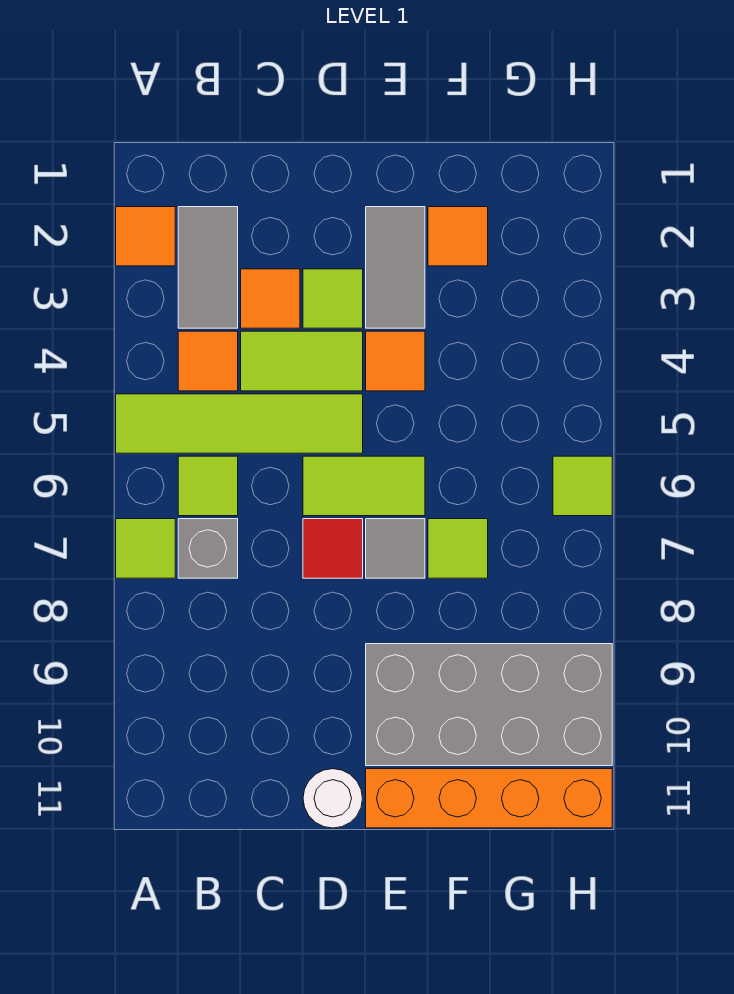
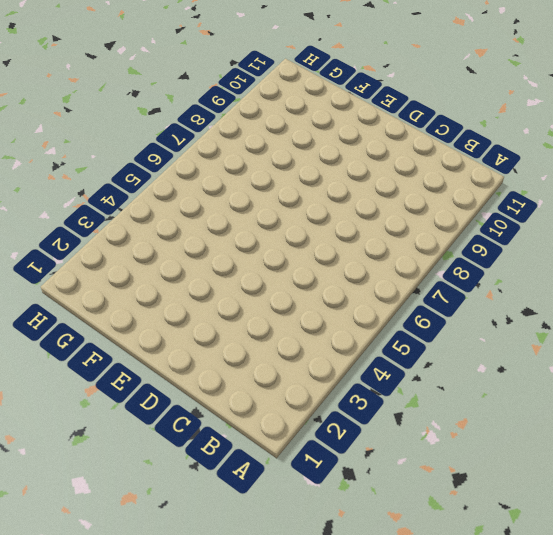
none -> orange tile A2 level 1
none -> lime tile A5:D5 level 1
none -> lime tile A7 level 1

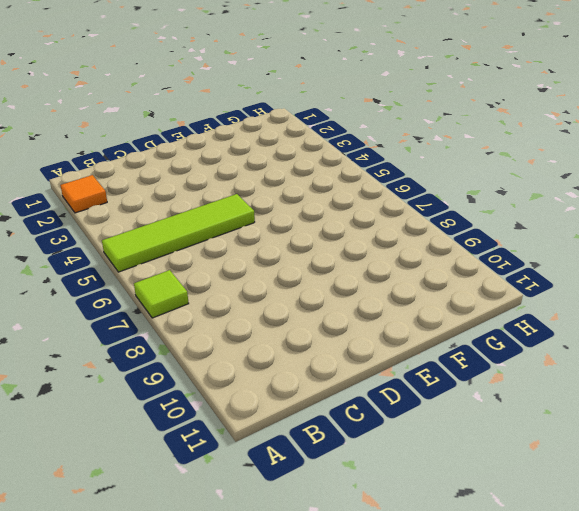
none -> grey tile B2:B3 level 1
none -> orange tile B4 level 1
none -> lime tile B6 level 1

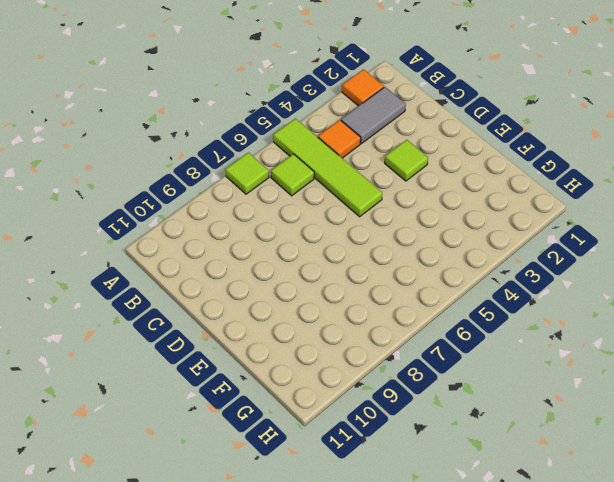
none -> grey brick B7 level 1
none -> orange tile C3 level 1
none -> lime tile C4:D4 level 1

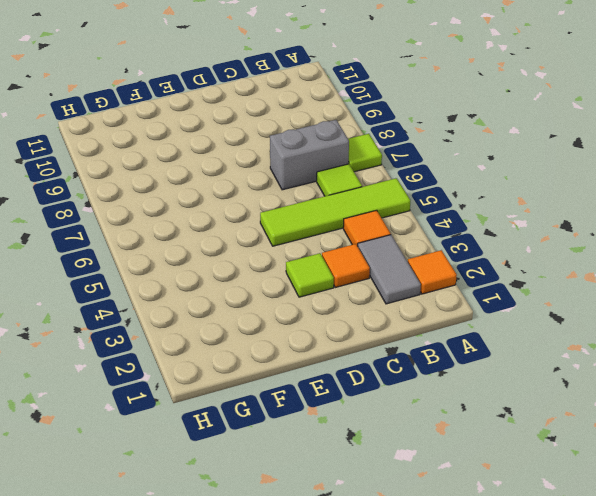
grey brick B7:C7 level 1 -> grey brick B7 level 1
none -> lime tile C4:D4 level 1
none -> lime tile D6:E6 level 1
none -> red tile D7 level 1

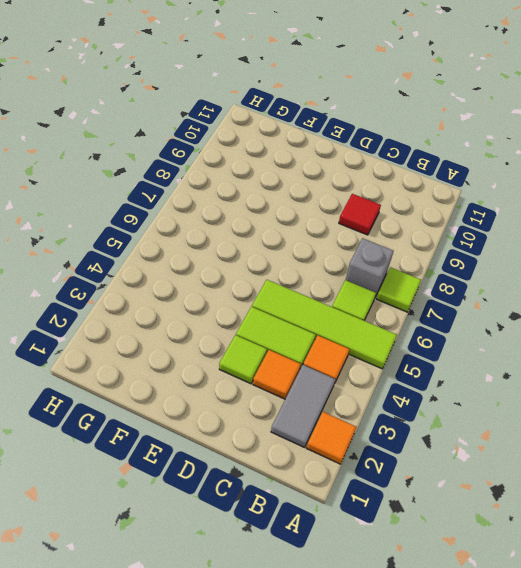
red tile C9 level 1 -> red tile D7 level 1
none -> lime tile D6:E6 level 1
none -> white round brick D11 level 1
none -> grey tile E2:E3 level 1

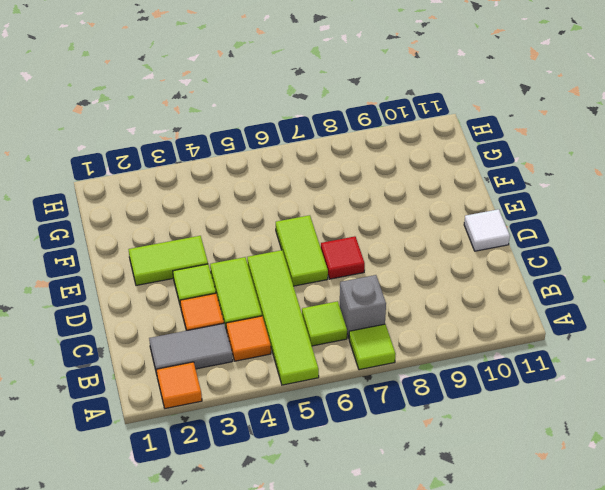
white tile D11 level 1 -> white round brick D11 level 1
lime tile E2:E3 level 1 -> grey tile E2:E3 level 1
none -> orange tile E4 level 1
none -> grey tile E7 level 1
none -> grey brick E9:H10 level 1

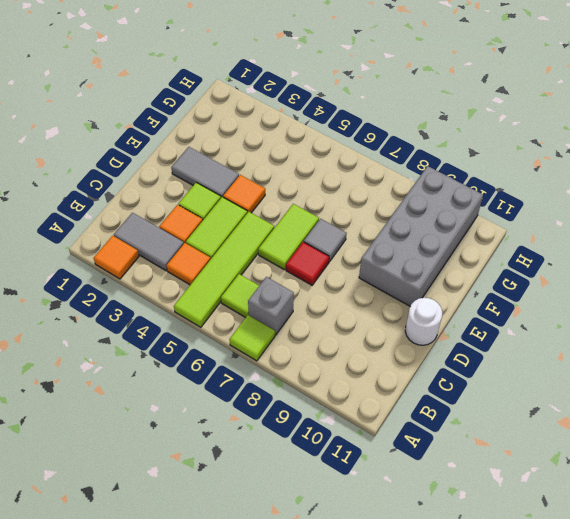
none -> orange brick E11:H11 level 1
none -> orange tile F2 level 1
none -> lime tile F7 level 1

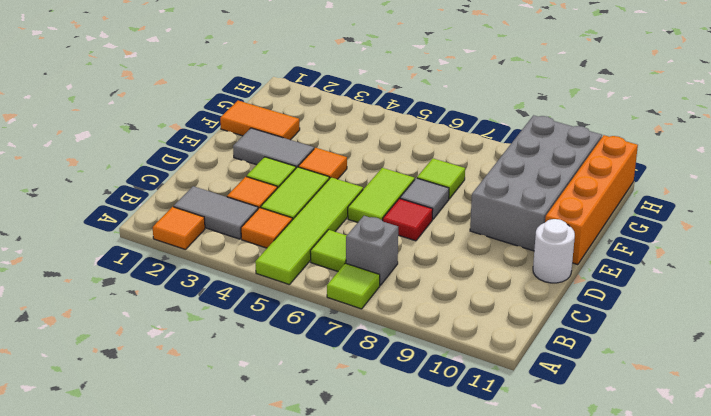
orange tile F1:F2 level 1 -> orange tile F2 level 1
none -> lime tile H6 level 1

